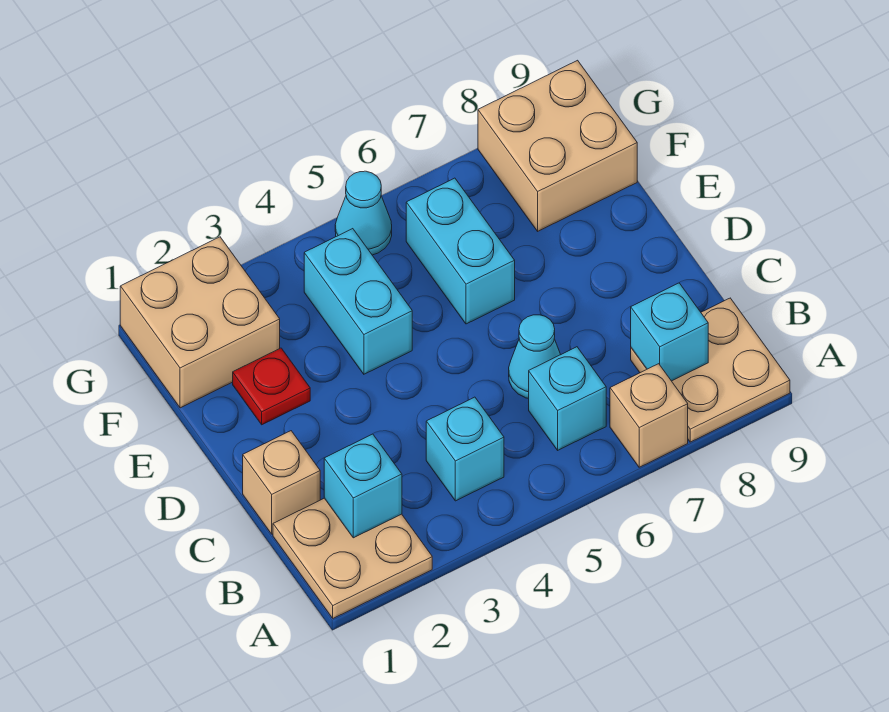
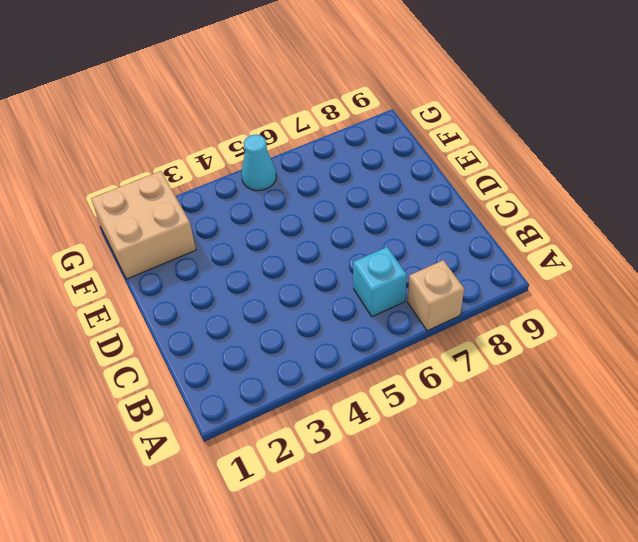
none -> tan plate A1:B2 level 1
none -> tan plate A8:B9 level 1
none -> cyan brick B4 level 1

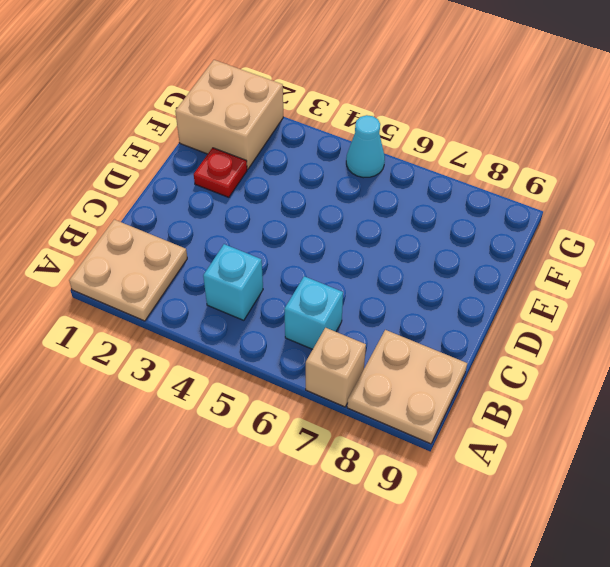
none -> tan brick C1 level 1
none -> cyan cone C6 level 1
none -> cyan brick E4:F4 level 1

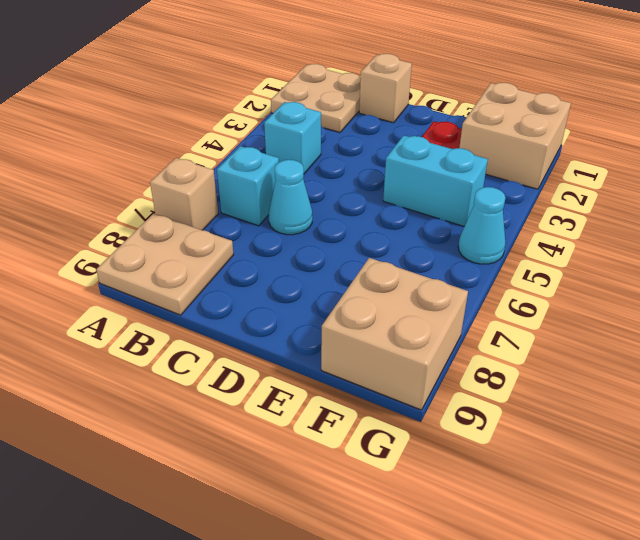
none -> cyan brick E6:F6 level 1
none -> cyan brick B2 level 2
none -> cyan brick B8 level 2

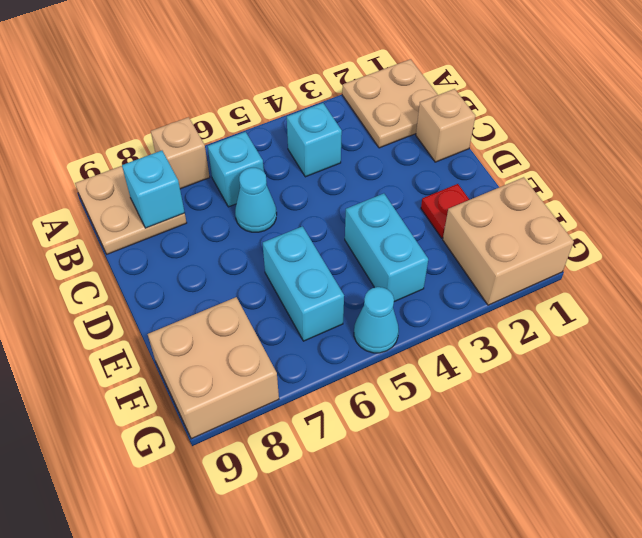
none -> cyan brick B2 level 2

